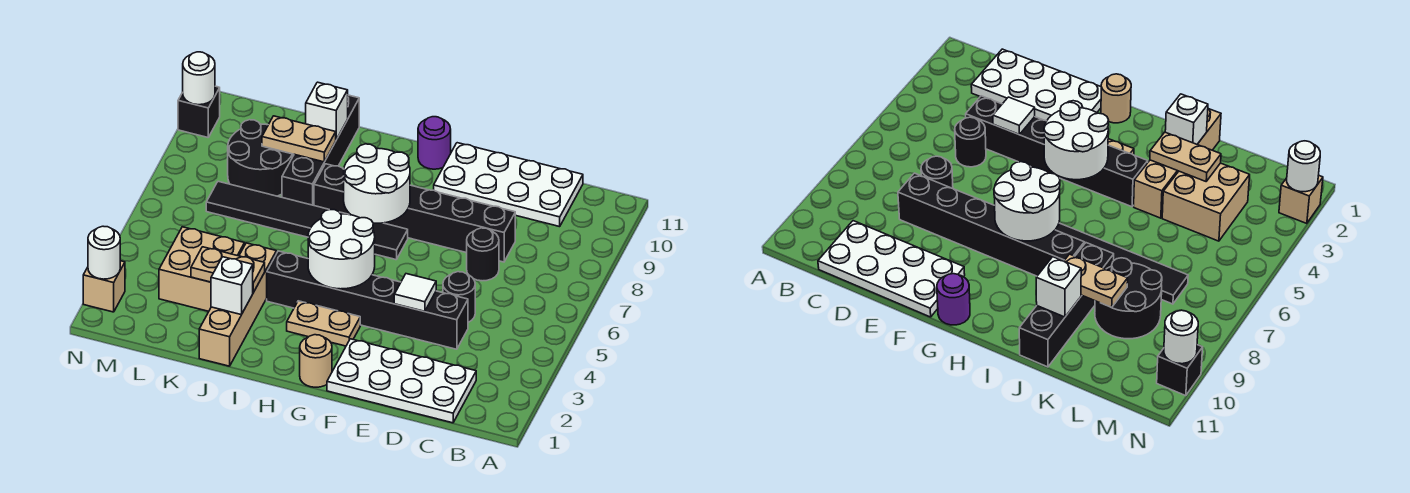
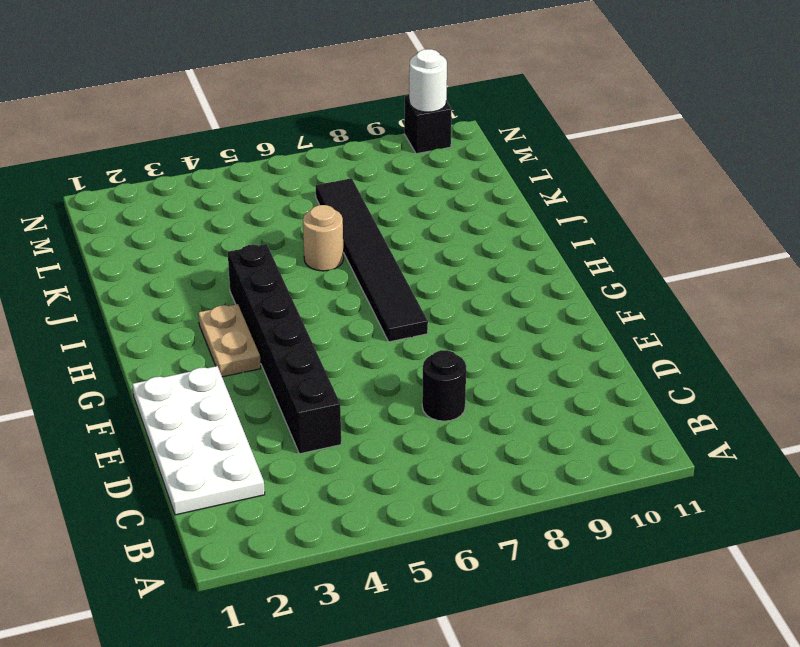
tan round brick J6 level 1 -> tan round brick G1 level 1
none -> white plate C10:F11 level 1
none -> black round brick D5 level 1
none -> black brick D8:I8 level 1

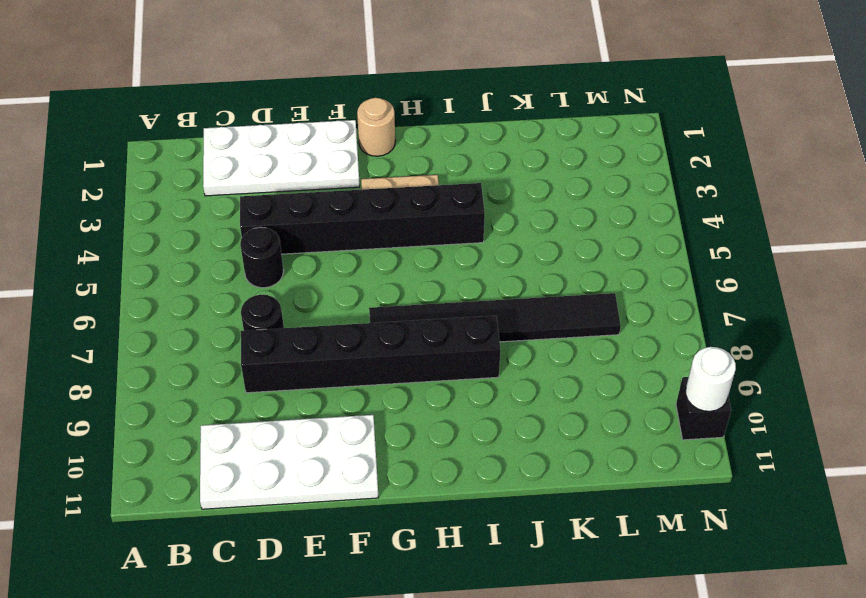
none -> purple round brick G11 level 1
none -> tan brick J1:J4 level 1
none -> black brick J8:J11 level 1

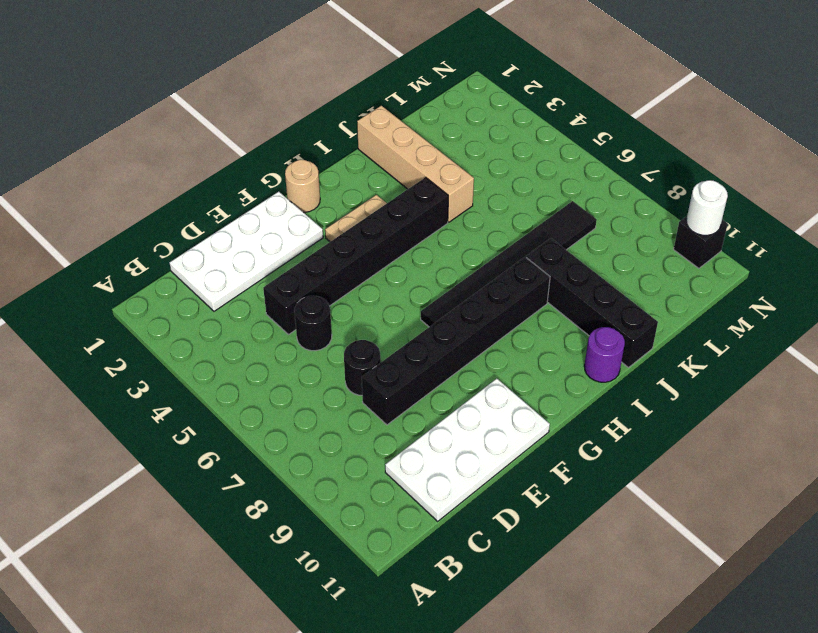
purple round brick I11 level 1 -> purple round brick G11 level 1
none -> tan brick K3:L4 level 1
none -> black round brick K8:L9 level 1
none -> tan brick N2 level 1

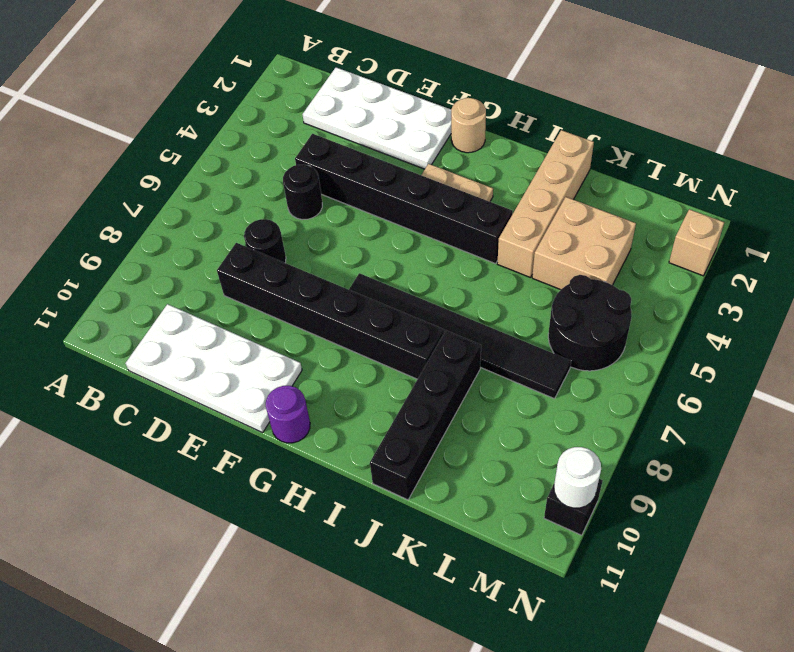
black round brick L5:M6 level 1 -> black round brick K8:L9 level 1
none -> white tile E4 level 2
none -> white round brick G4:H5 level 2
none -> white round brick G7:H8 level 2

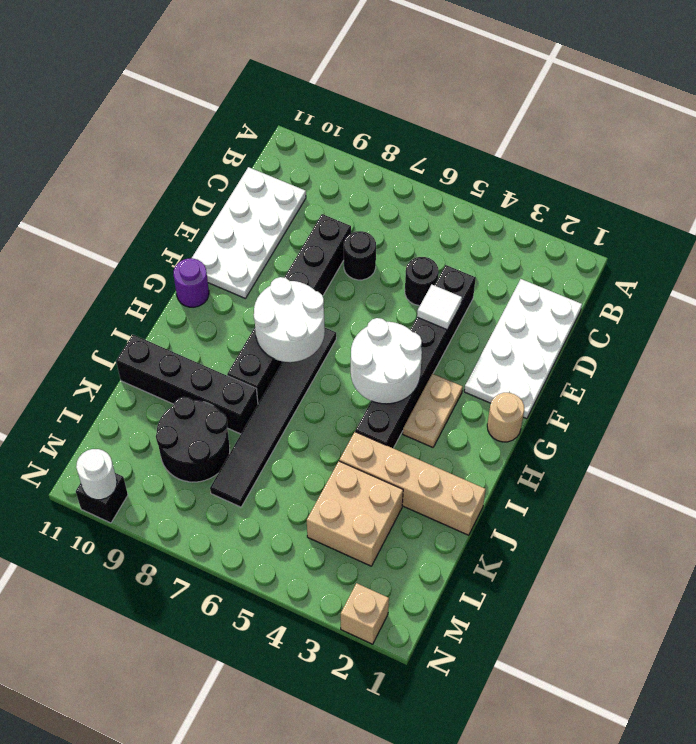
none -> white brick J2 level 2
none -> tan plate J3:K3 level 2
none -> tan plate J9:K9 level 2

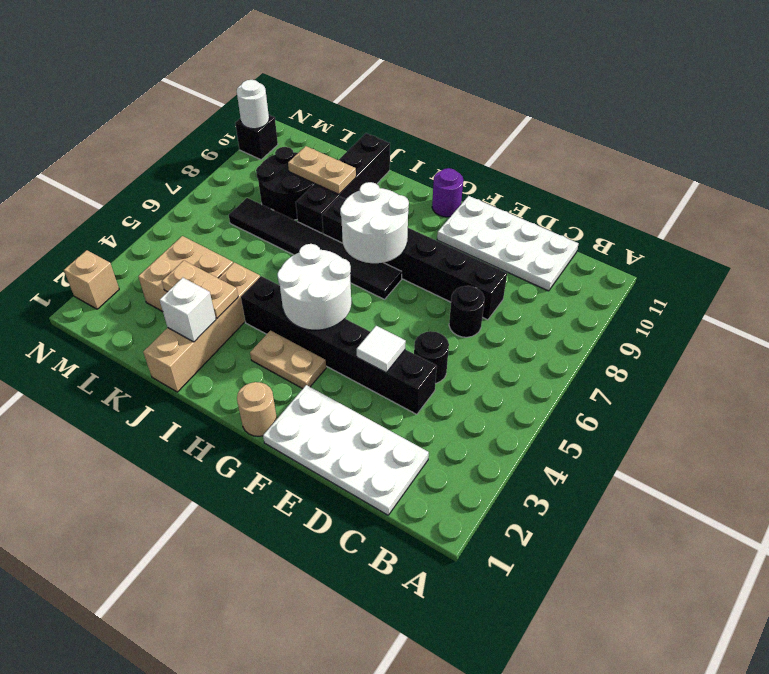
none -> white brick J10 level 2
none -> white round brick N2 level 2

